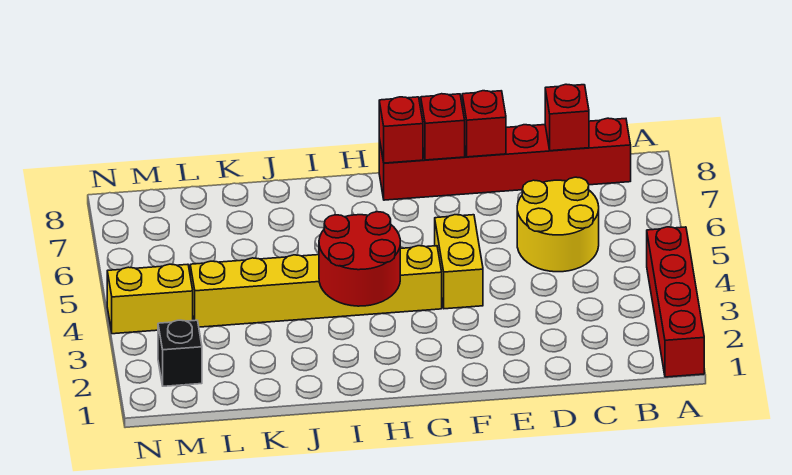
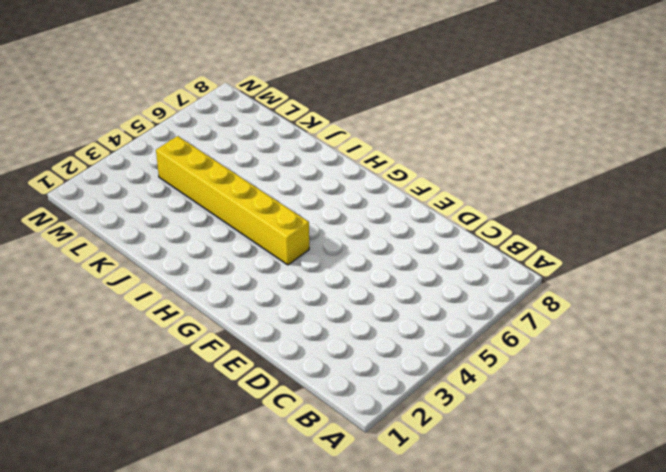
none -> red brick A1:A4 level 1
none -> red brick B8:G8 level 1
none -> yellow round brick C5:D6 level 1

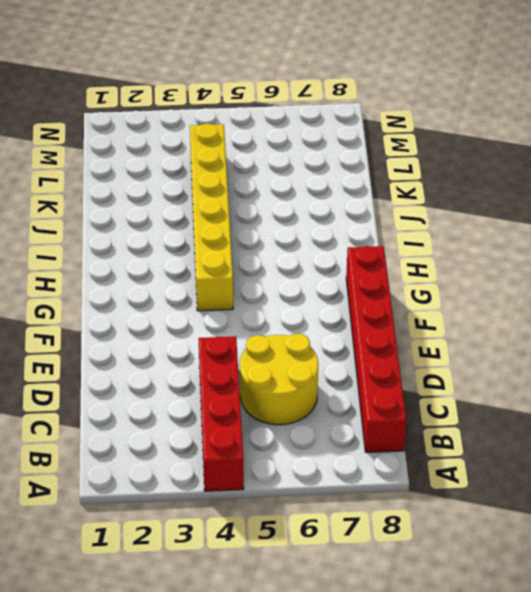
red brick A4:D4 level 1 -> red brick A1:A4 level 1
none -> yellow brick F4:F5 level 1
none -> black brick M2 level 1
none -> yellow brick M4:N4 level 1

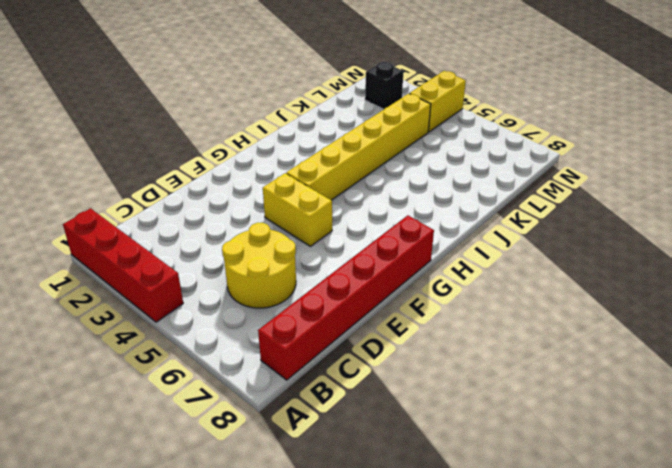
none -> red brick C8 level 2
none -> red brick E8 level 2
none -> red brick F8 level 2

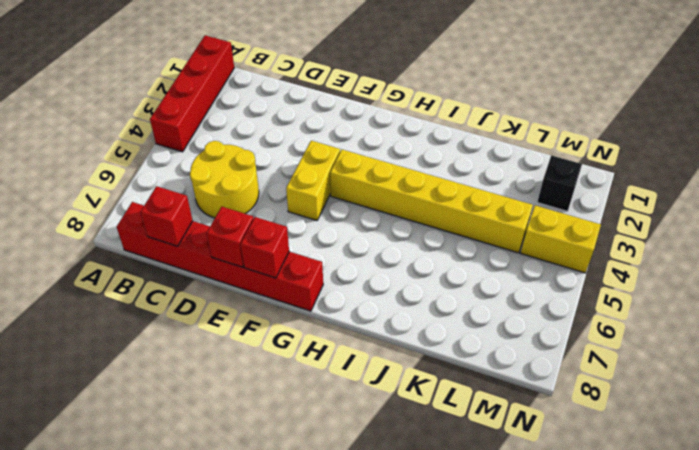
none -> red brick G8 level 2
none -> red round brick H3:I4 level 2

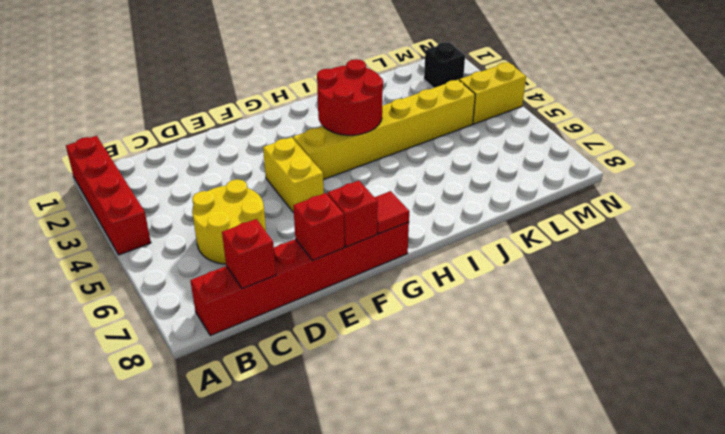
red tile G8 level 2 -> red brick G8 level 2

